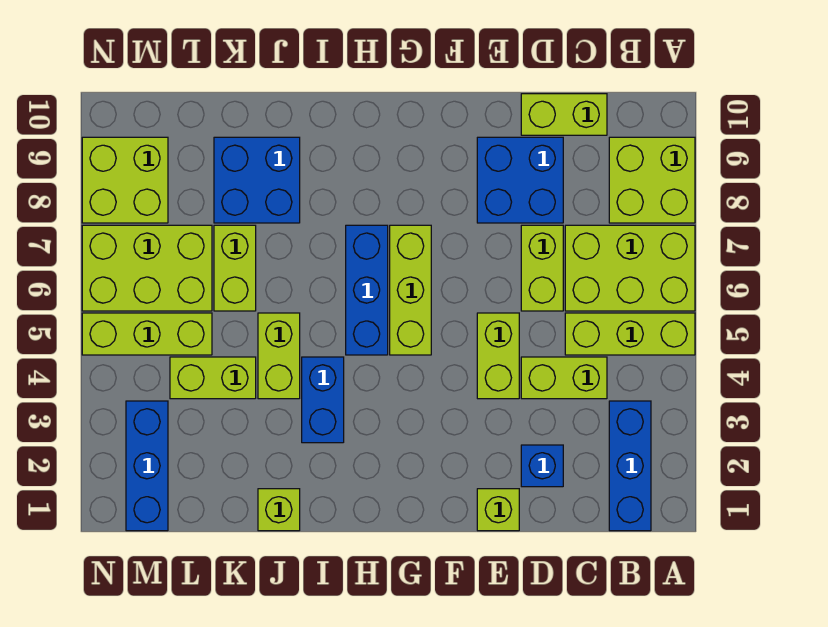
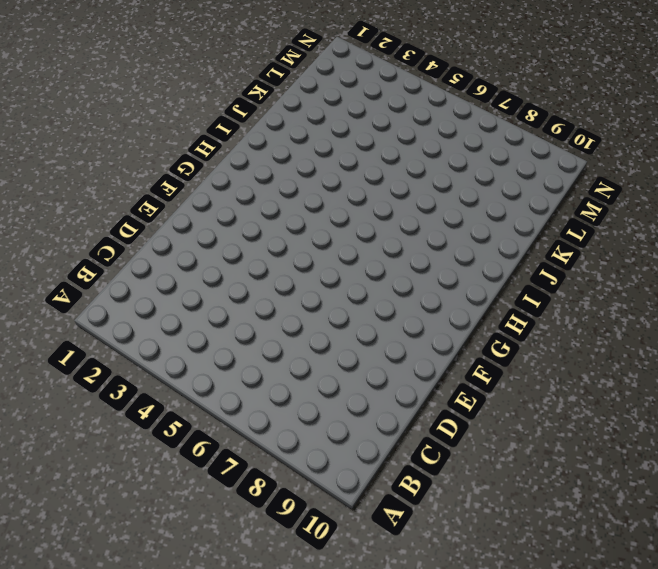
none -> lime brick A5:C5 level 1
none -> lime brick A6:C7 level 1
none -> lime brick A8:B9 level 1

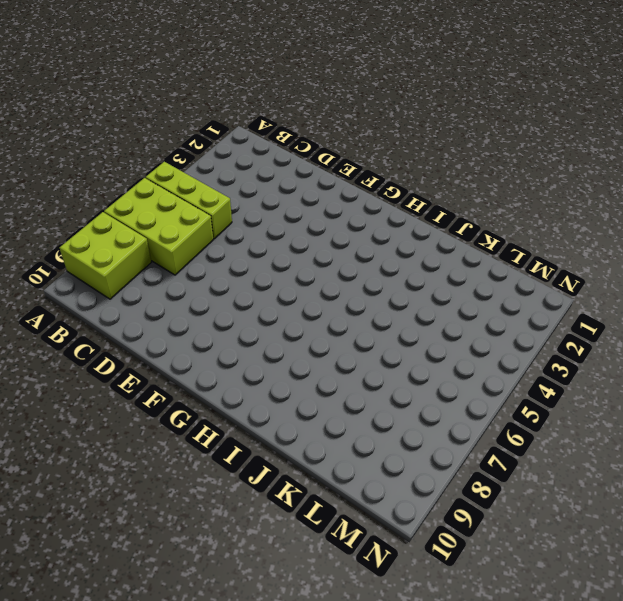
none -> blue brick B1:B3 level 1
none -> lime brick C4:D4 level 1
none -> lime brick C10:D10 level 1

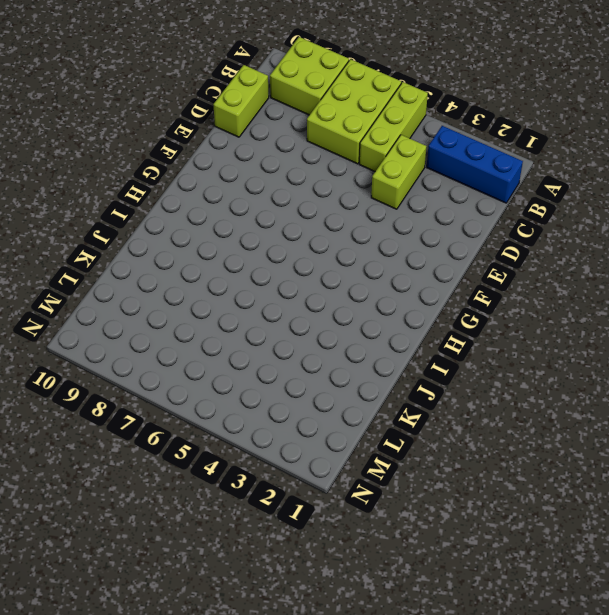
none -> blue brick D2 level 1
none -> lime brick D6:D7 level 1
none -> blue brick D8:E9 level 1

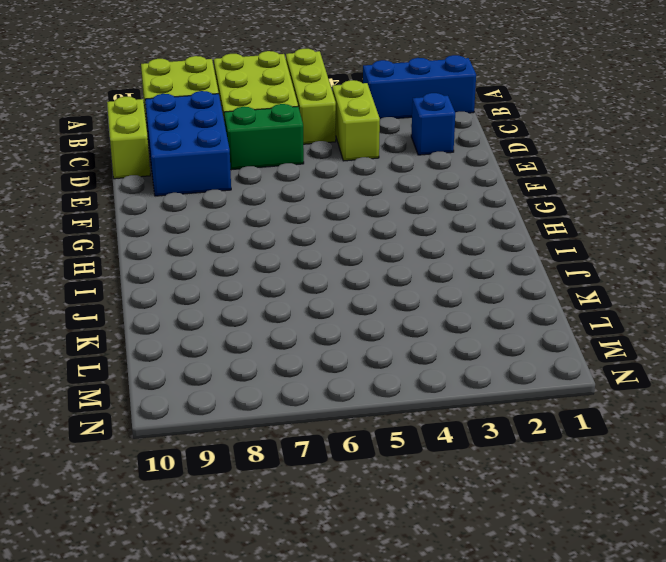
blue brick C8:E9 level 1 -> blue brick D8:E9 level 1
green brick D6:D7 level 1 -> lime brick D6:D7 level 1
none -> lime brick E1 level 1
none -> lime brick E4:E5 level 1
none -> lime brick G5:G7 level 1

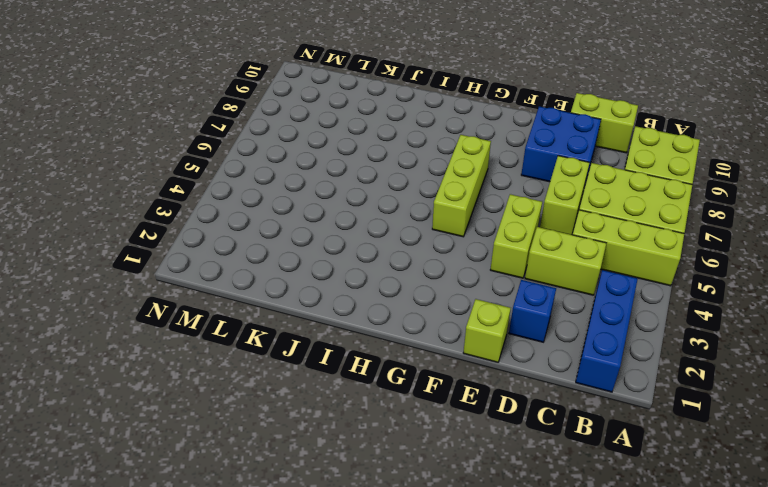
none -> blue brick H5:H7 level 1
none -> blue brick I3:I4 level 1
none -> lime brick J1 level 1

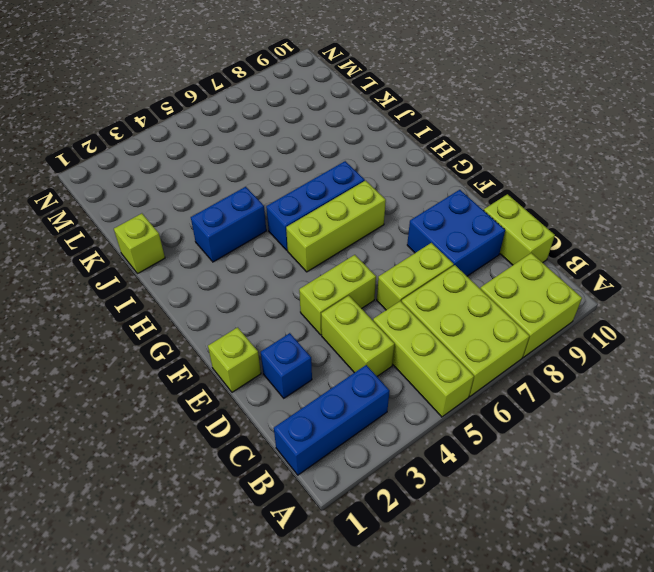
none -> lime brick J4:J5 level 1
none -> blue brick J8:K9 level 1
none -> lime brick K4:L4 level 1

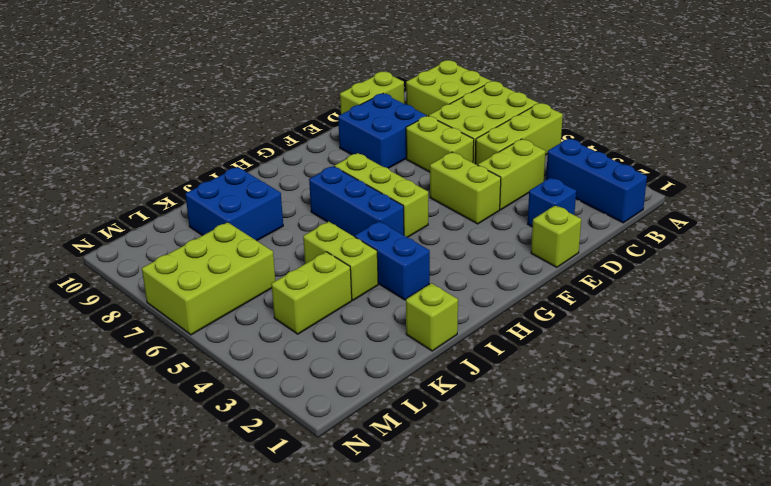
none -> lime brick K6:K7 level 1
none -> lime brick L5:N5 level 1
none -> blue brick M1:M3 level 1

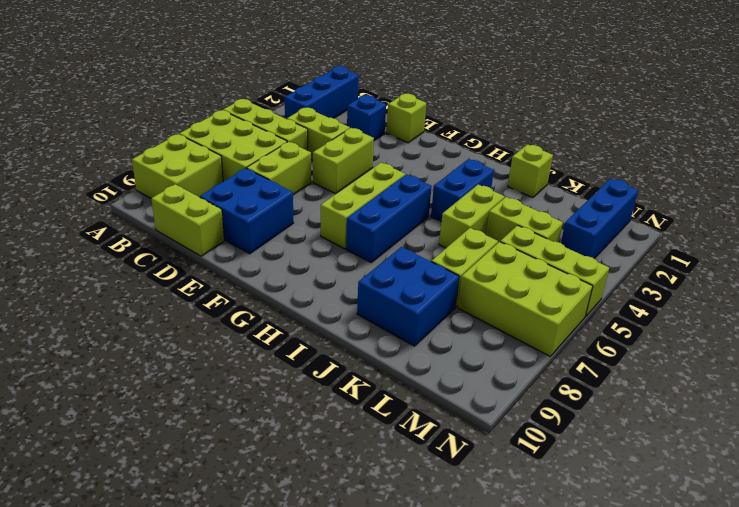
none -> lime brick M8:N9 level 1

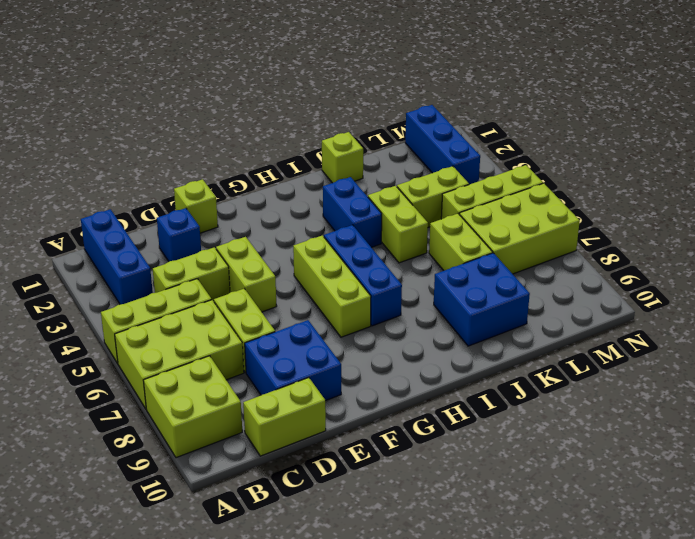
none -> lime brick M8:N9 level 1

